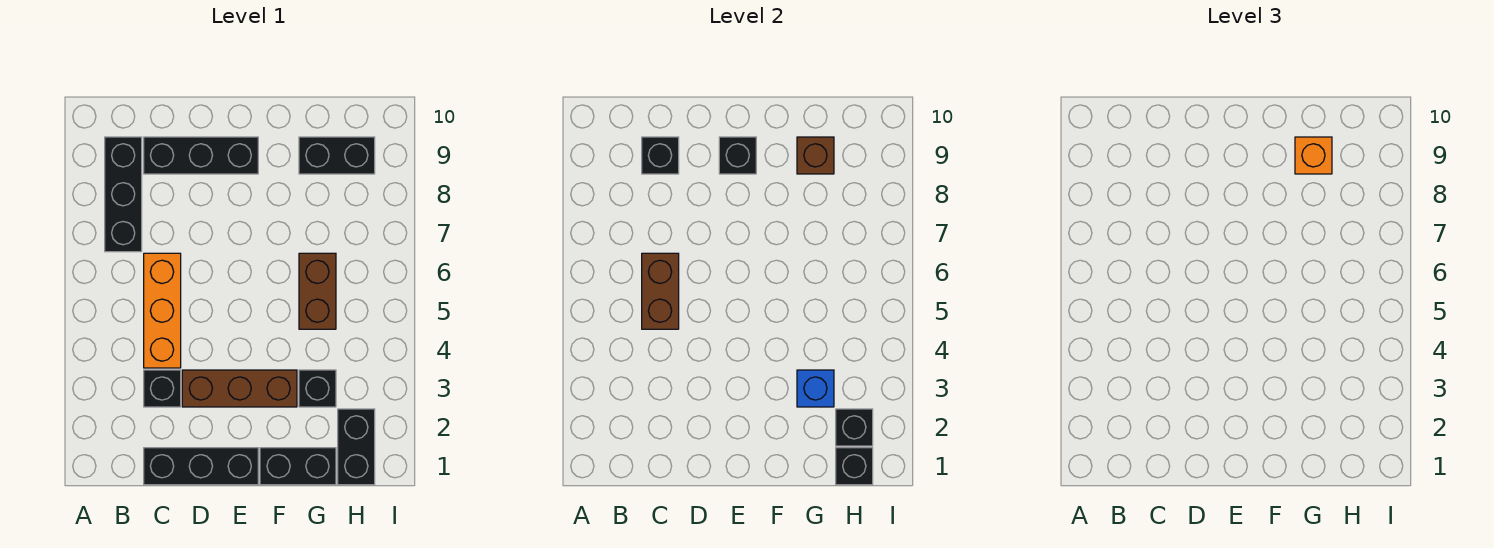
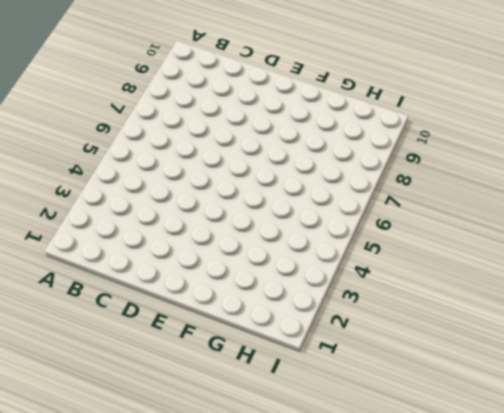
none -> black brick B7:B9 level 1
none -> black brick C1:E1 level 1
none -> black brick C3 level 1

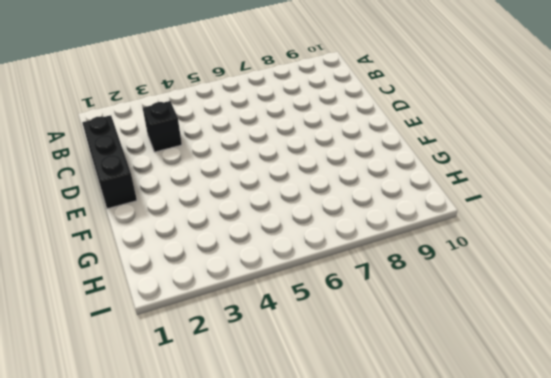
none -> black brick B7:B9 level 1
none -> orange brick C4:C6 level 1
none -> black brick C9:E9 level 1

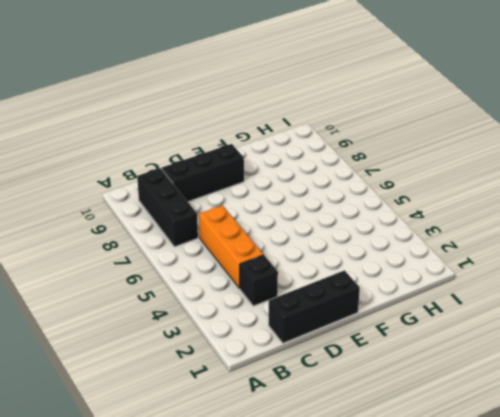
none -> brown brick D3:F3 level 1
none -> black brick F1:G1 level 1
none -> black brick G3 level 1

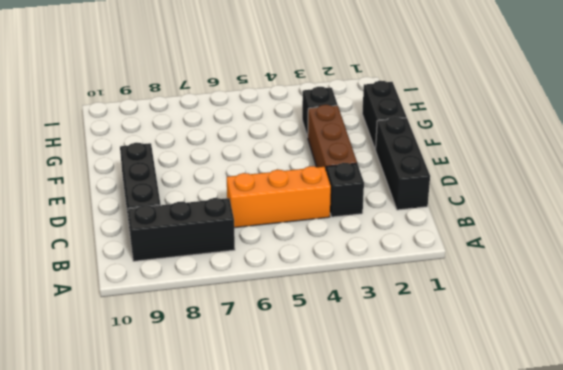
none -> brown brick G5:G6 level 1
none -> black brick G9:H9 level 1
none -> black brick H1:H2 level 1

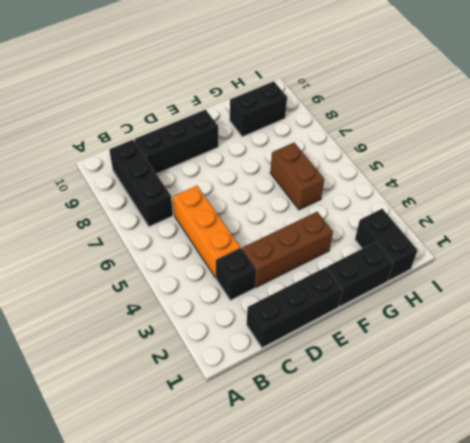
none -> black brick G3 level 1
none -> brown brick C5:C6 level 2
none -> black brick C9 level 2

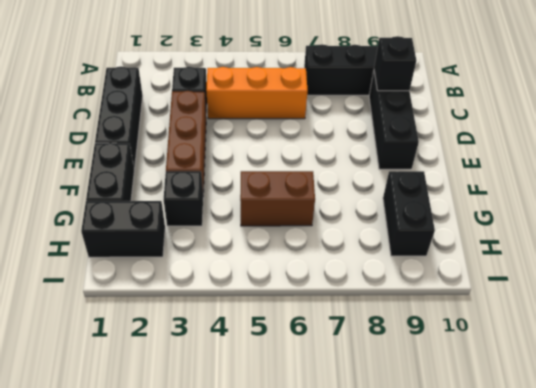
none -> brown brick C5:C6 level 2
none -> black brick E9 level 2
none -> blue brick G3 level 2

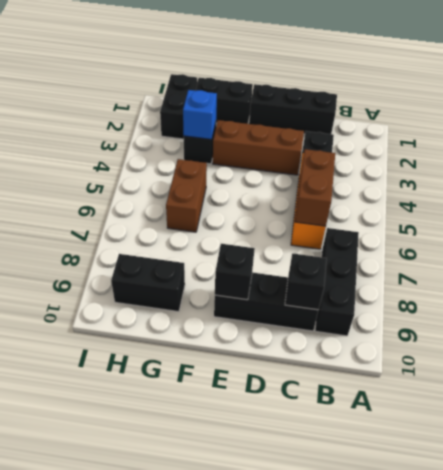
none -> brown brick G9 level 2
none -> black brick H1 level 2
none -> black brick H2 level 2

